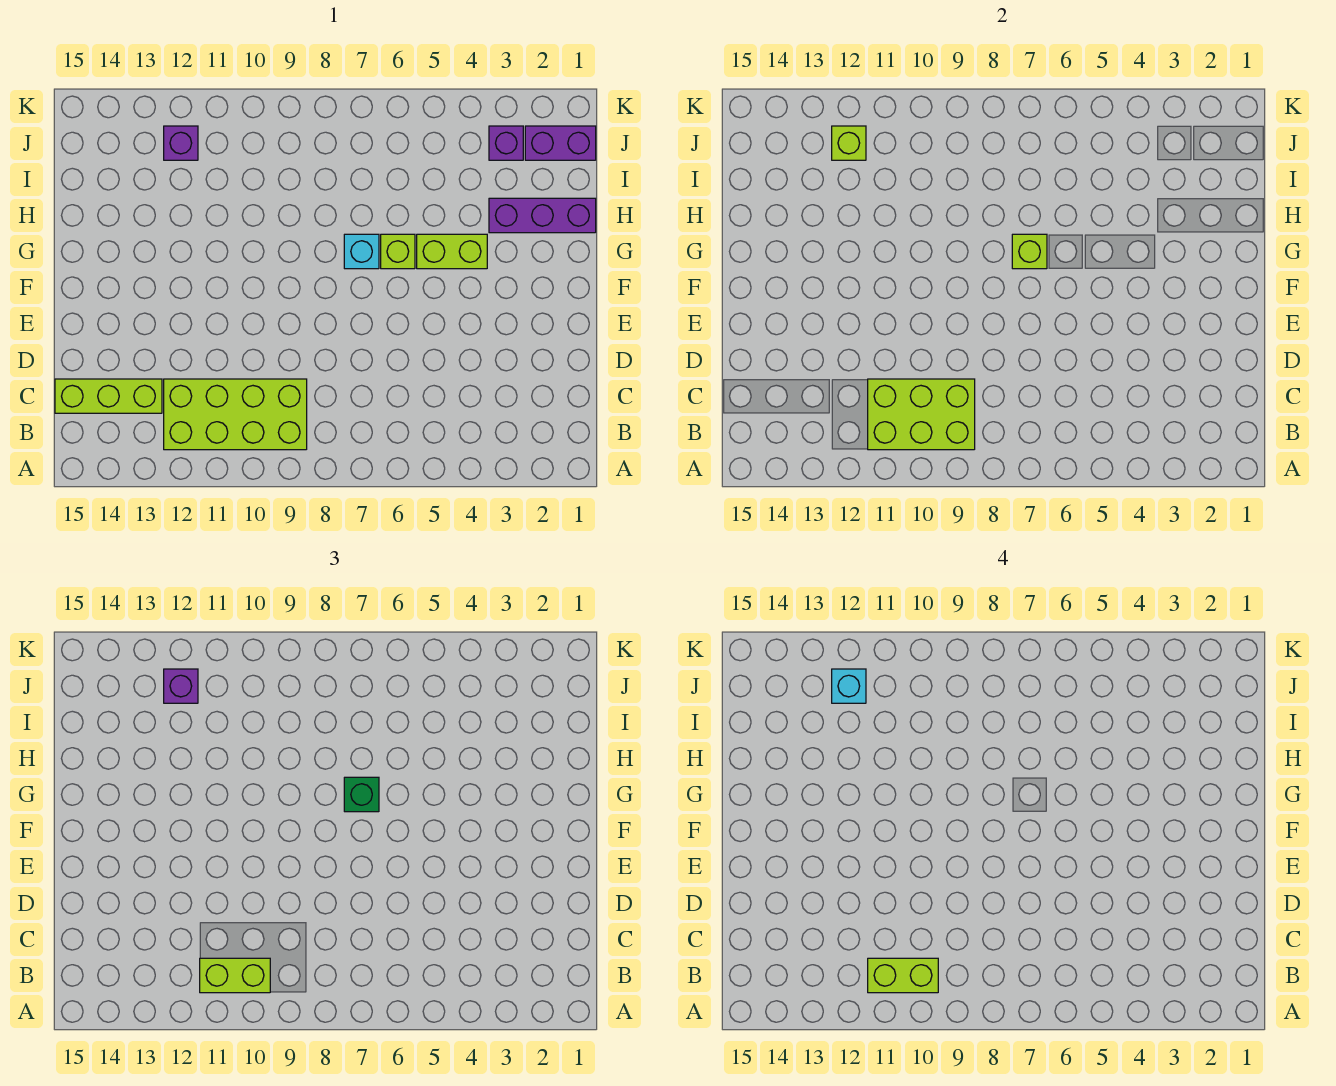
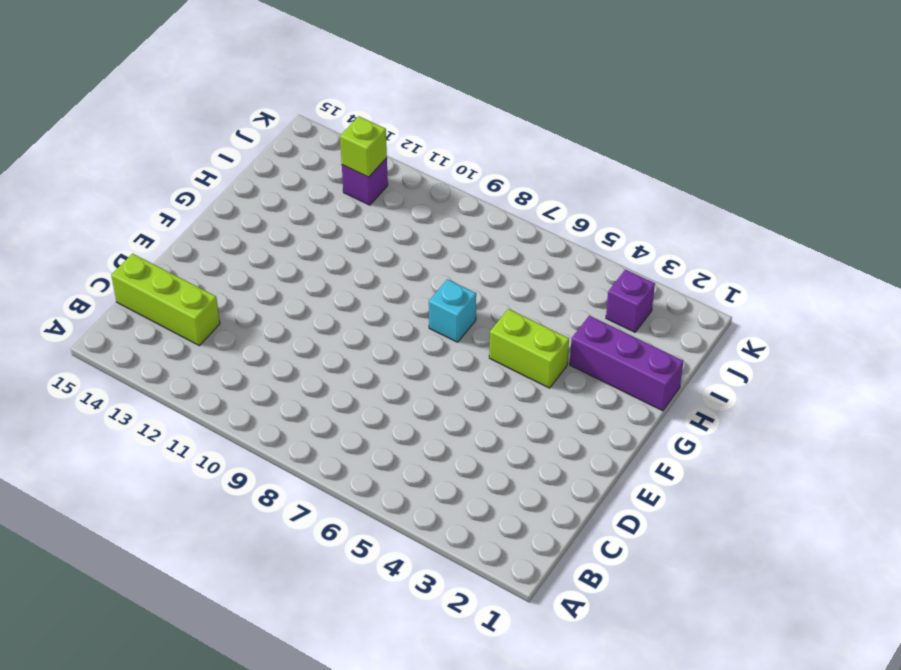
none -> lime brick B9:C12 level 1
none -> lime brick G6 level 1
none -> purple brick J1:J2 level 1

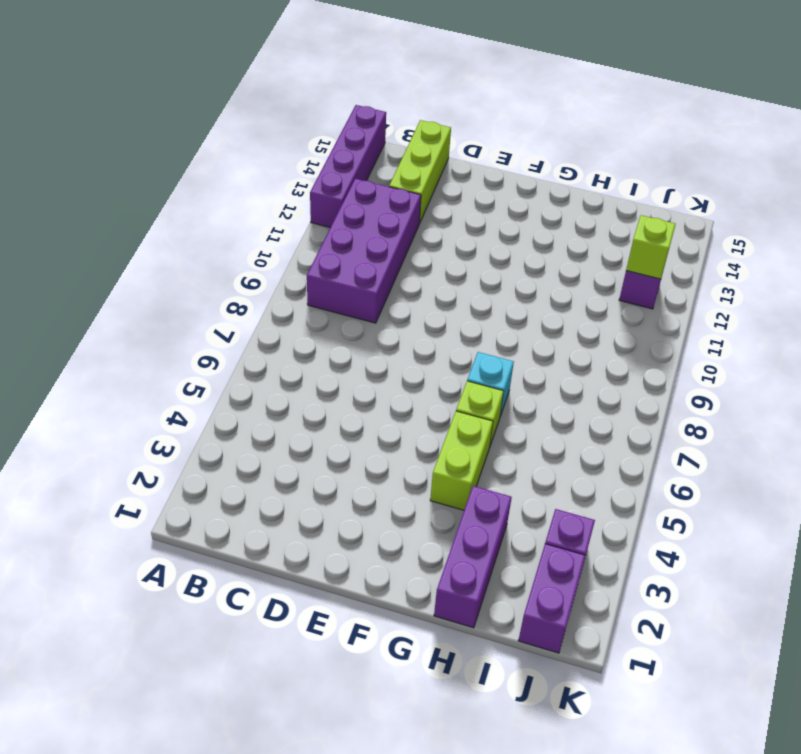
purple brick A12:A15 level 1 -> none
purple brick B9:C12 level 1 -> lime brick B9:C12 level 1
none -> lime brick B9:C11 level 2
none -> lime brick G7 level 2
none -> lime brick B10:B11 level 3

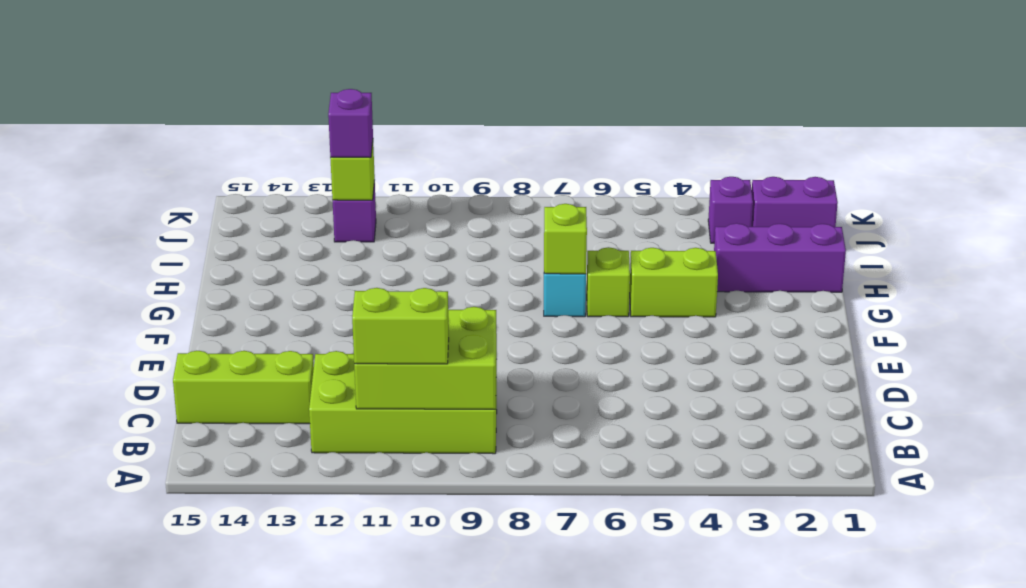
none -> green brick G7 level 3
none -> lime brick B10:B11 level 4
none -> cyan brick J12 level 4

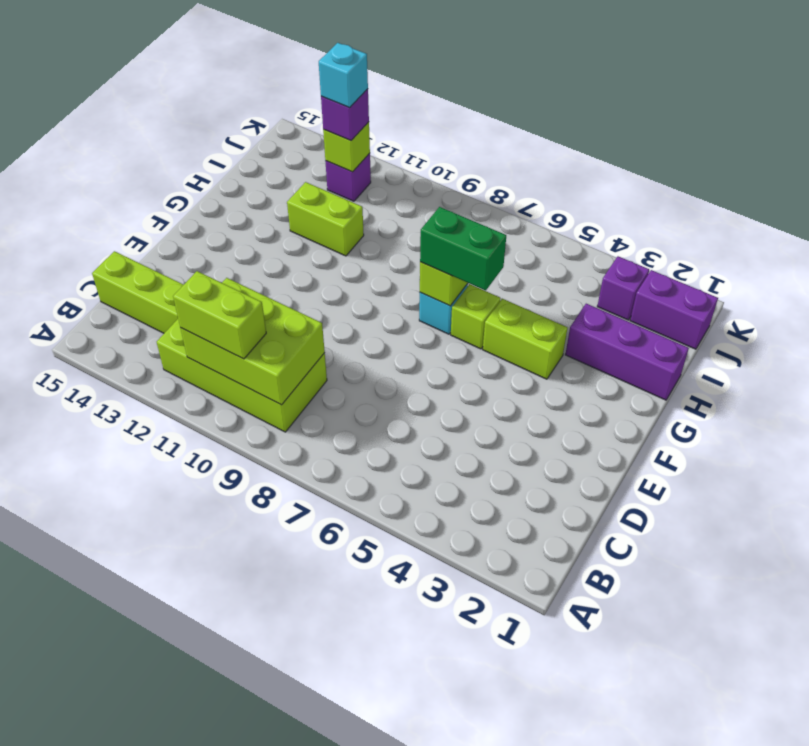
green brick G6:G7 level 3 -> green brick G7 level 3
lime brick H11:H12 level 1 -> lime brick B10:B11 level 4

